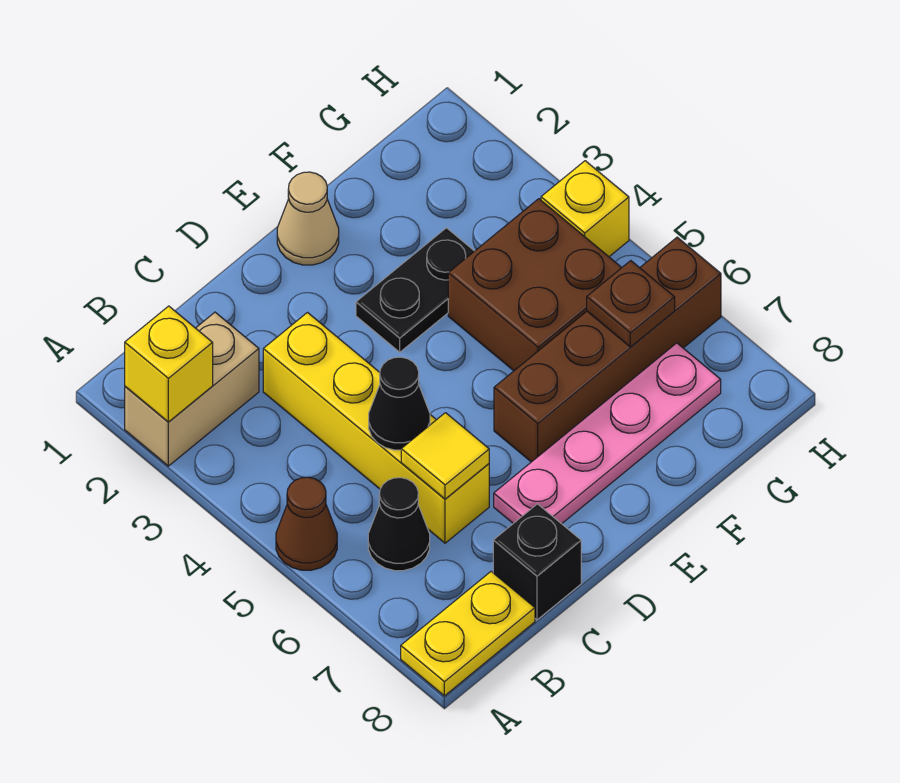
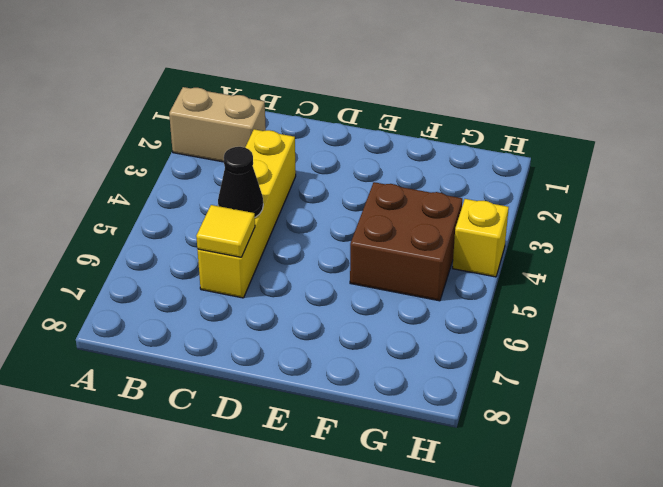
none -> brown cone A5 level 1
none -> yellow plate A8:B8 level 1
none -> black cone B6 level 1

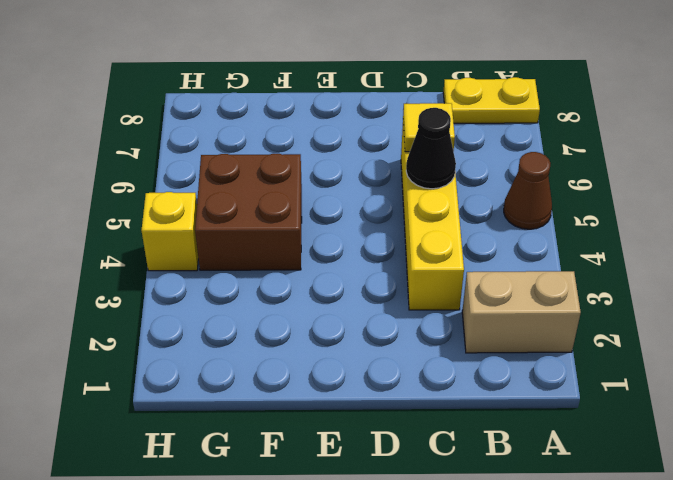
none -> black cone B6 level 1
none -> black brick C8 level 1
none -> pink plate D7:G7 level 1

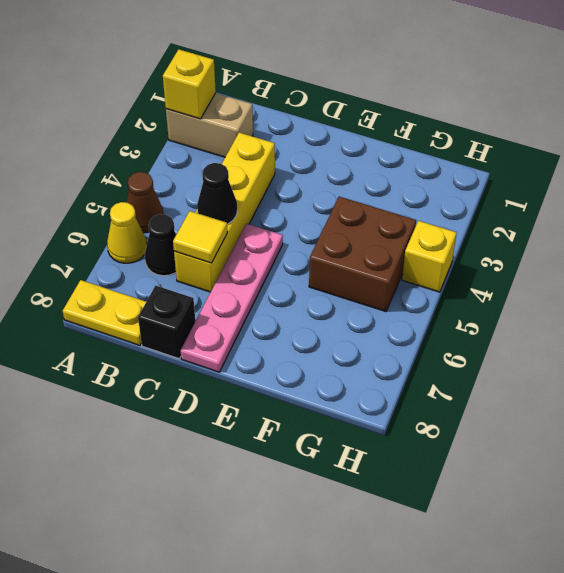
yellow cone A6 level 1 -> none
pink plate D5:D8 level 1 -> pink plate D7:G7 level 1
none -> tan cone E1 level 1
none -> black plate E3:F3 level 1
none -> brown brick E6:H6 level 1

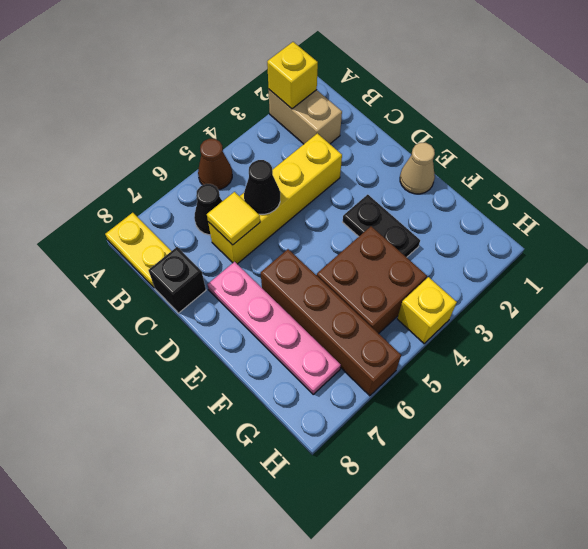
none -> brown plate G6 level 2

